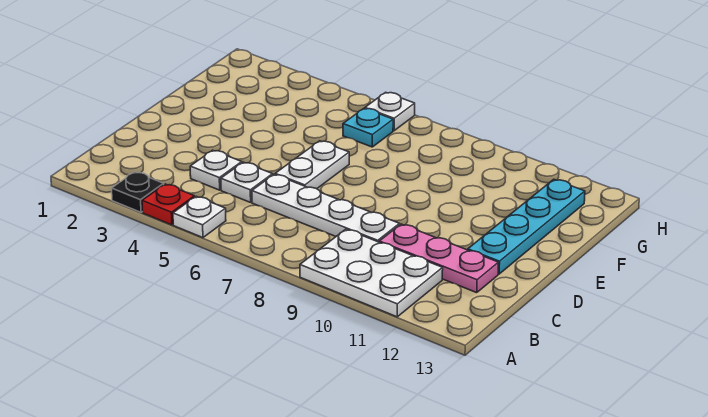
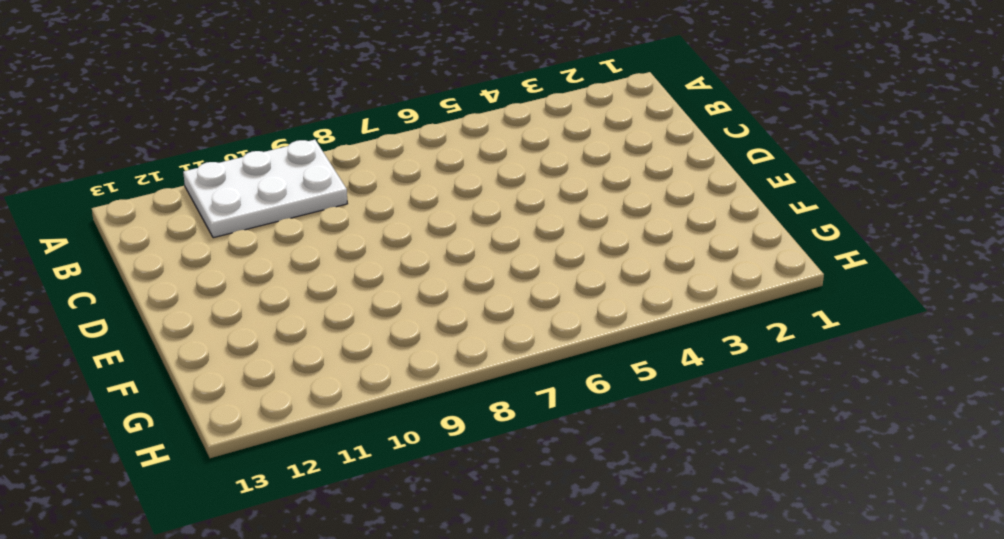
none -> black plate A3 level 1
none -> red plate A4 level 1
none -> white plate A5 level 1

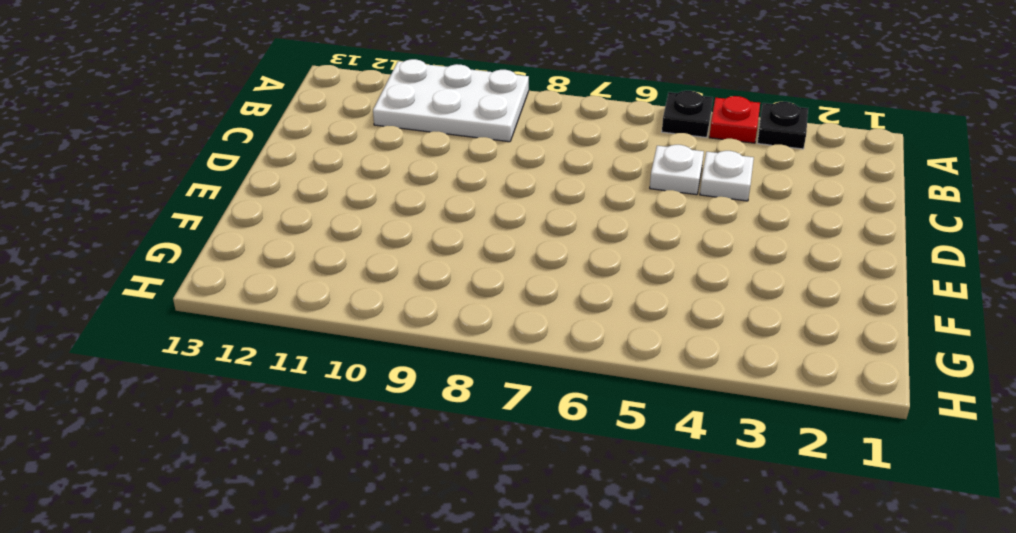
black plate A5 level 1 -> white plate A5 level 1
none -> white plate C6:C9 level 1
none -> pink plate C10:C12 level 1
none -> white plate D6:E6 level 1

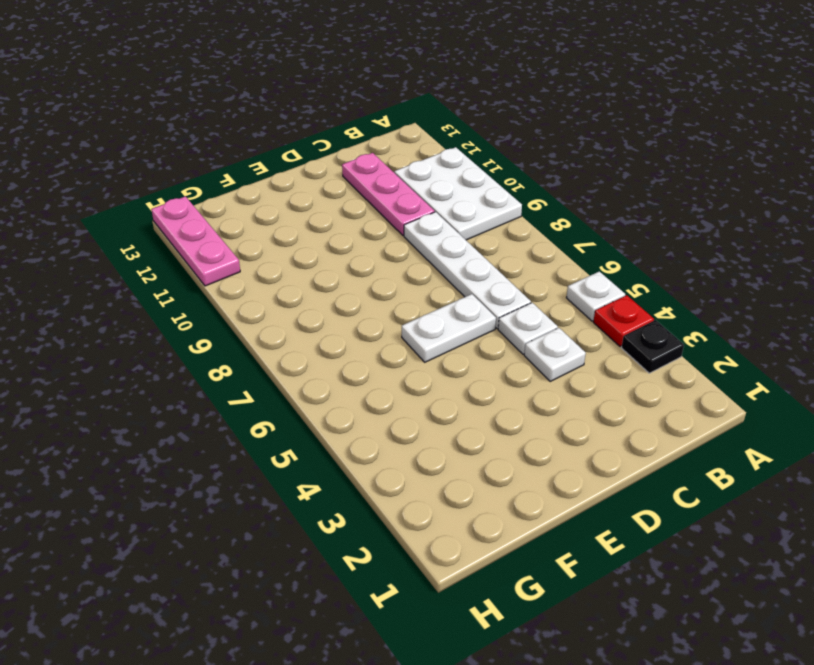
pink plate H11:H13 level 1 -> none
none -> cyan plate D12:G12 level 1
none -> cyan plate G6 level 1
none -> white plate H6 level 1

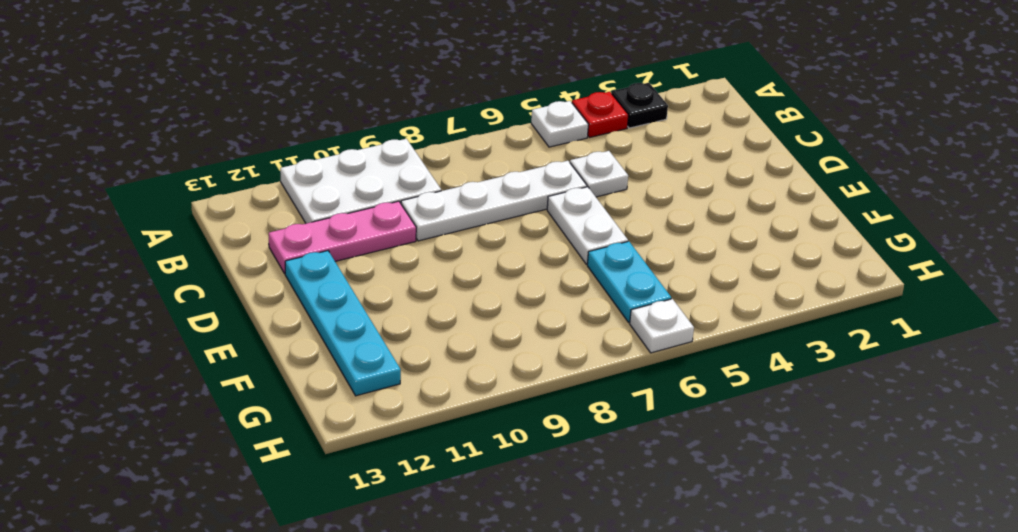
cyan plate F6:G6 level 1 -> cyan plate G6 level 1
none -> white plate C4 level 1

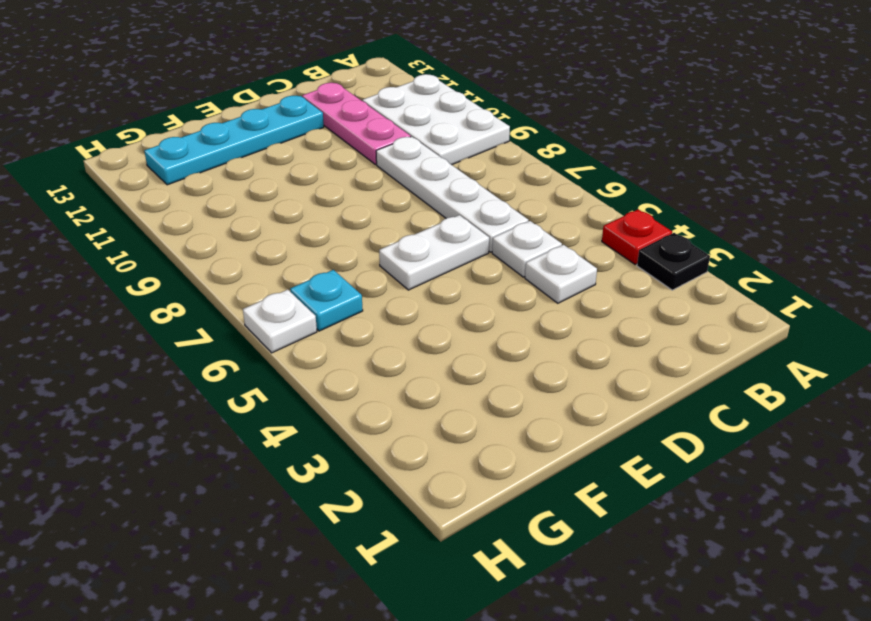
none -> white plate A5 level 1

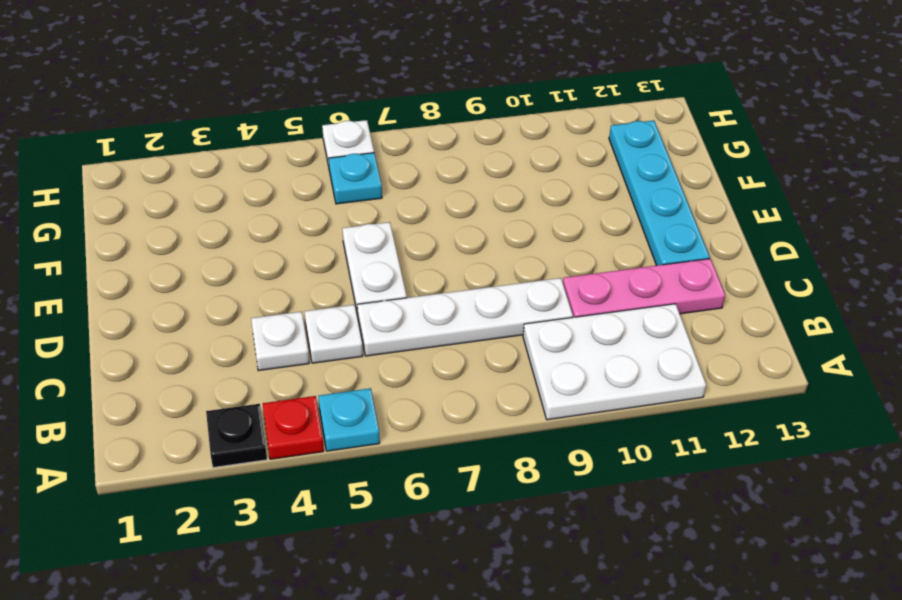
cyan plate A5 level 1 -> white plate A5 level 1

